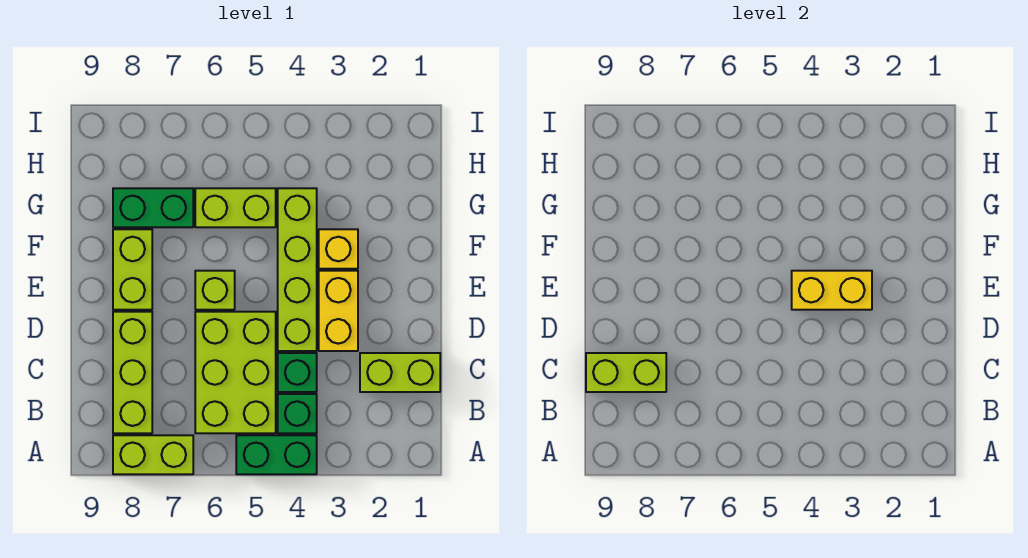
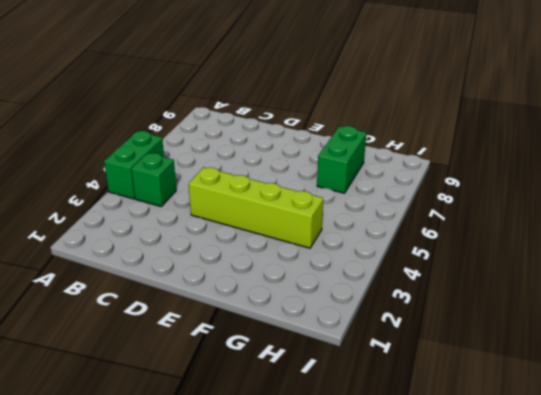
none -> lime brick A7:A8 level 1
none -> lime brick B5:D6 level 1
none -> lime brick B8:D8 level 1

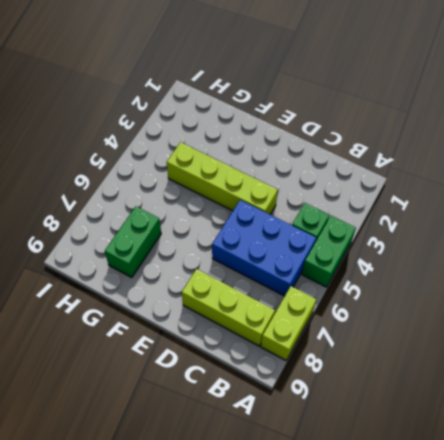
blue brick B5:D6 level 1 -> lime brick B5:D6 level 1
none -> lime brick C1:C2 level 1
none -> green brick C4 level 1
none -> yellow brick D3:E3 level 1

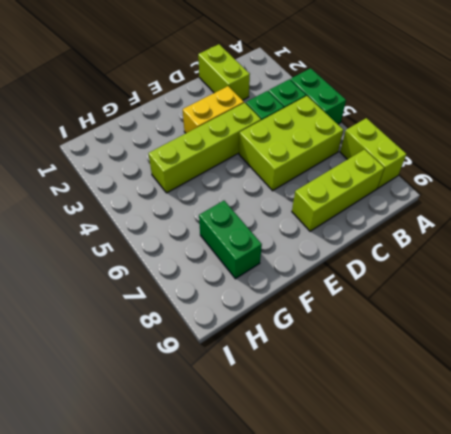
none -> lime brick E6 level 1
none -> lime brick E8:F8 level 1
none -> yellow brick F3 level 1

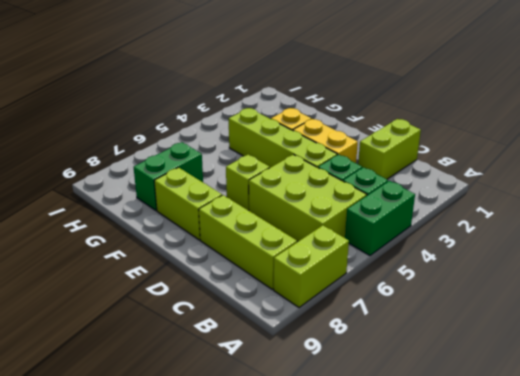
none -> lime brick G5:G6 level 1
none -> lime brick C8:C9 level 2
none -> yellow brick E3:E4 level 2

